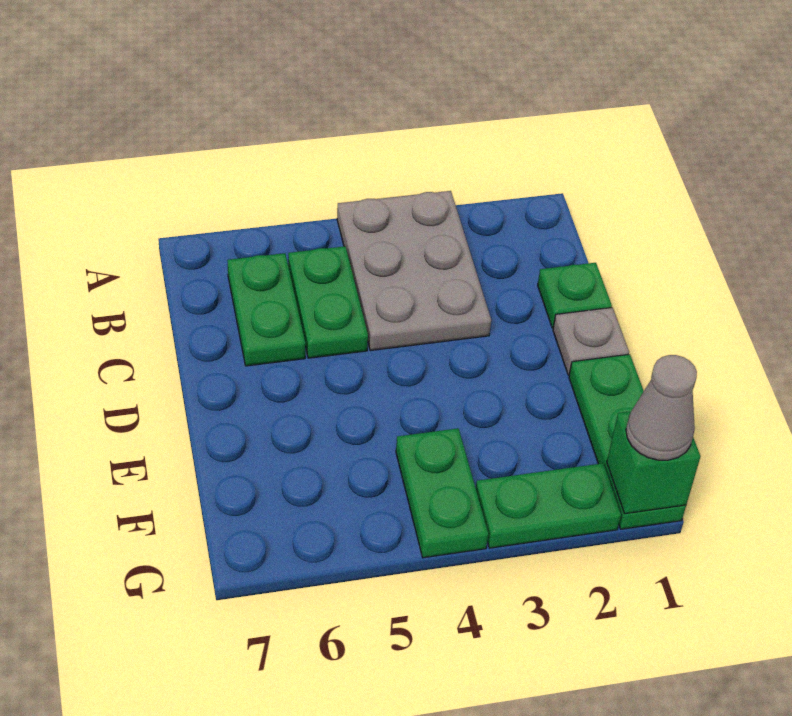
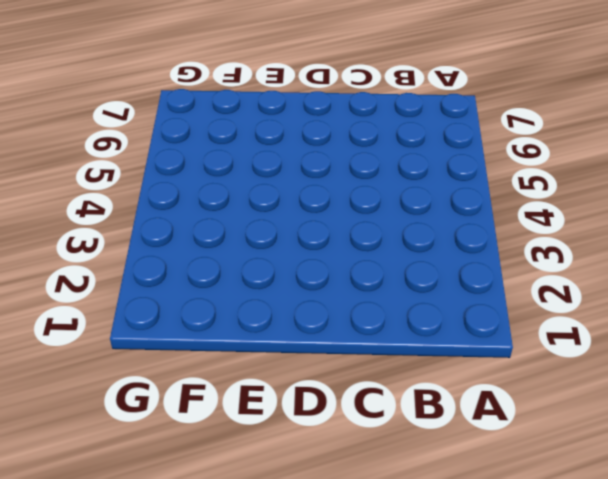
none -> grey plate A3:C4 level 1
none -> green plate B5:C5 level 1

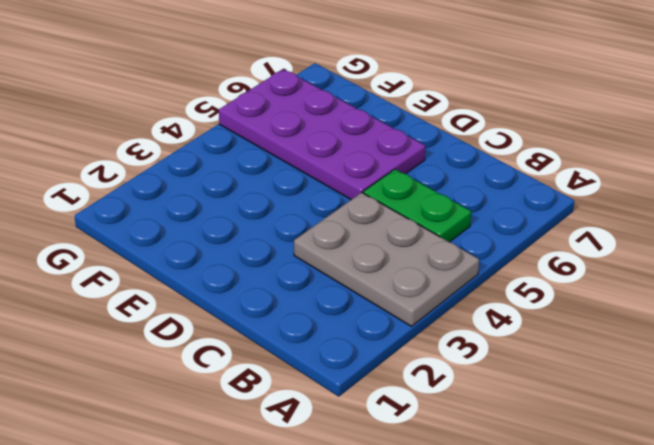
purple plate D5:G6 level 1 -> none
none -> green plate B6:C6 level 1
none -> green plate C1 level 1

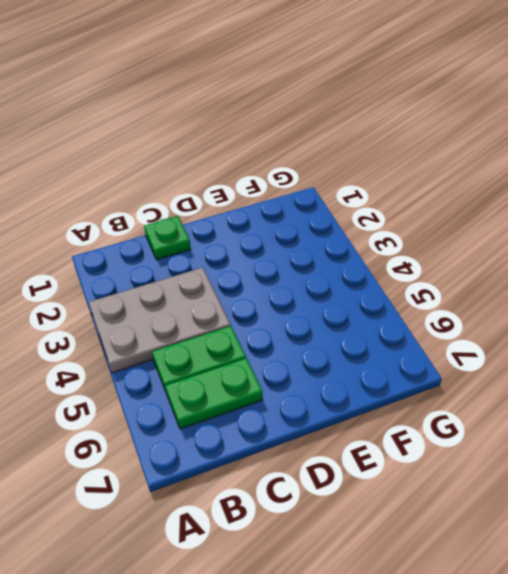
none -> grey plate D1 level 1
none -> green plate E1:G1 level 1

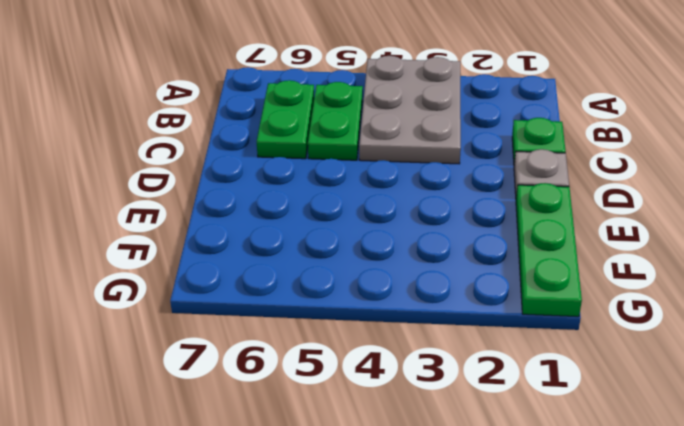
none -> green plate F4:G4 level 1
none -> green plate G2:G3 level 1

